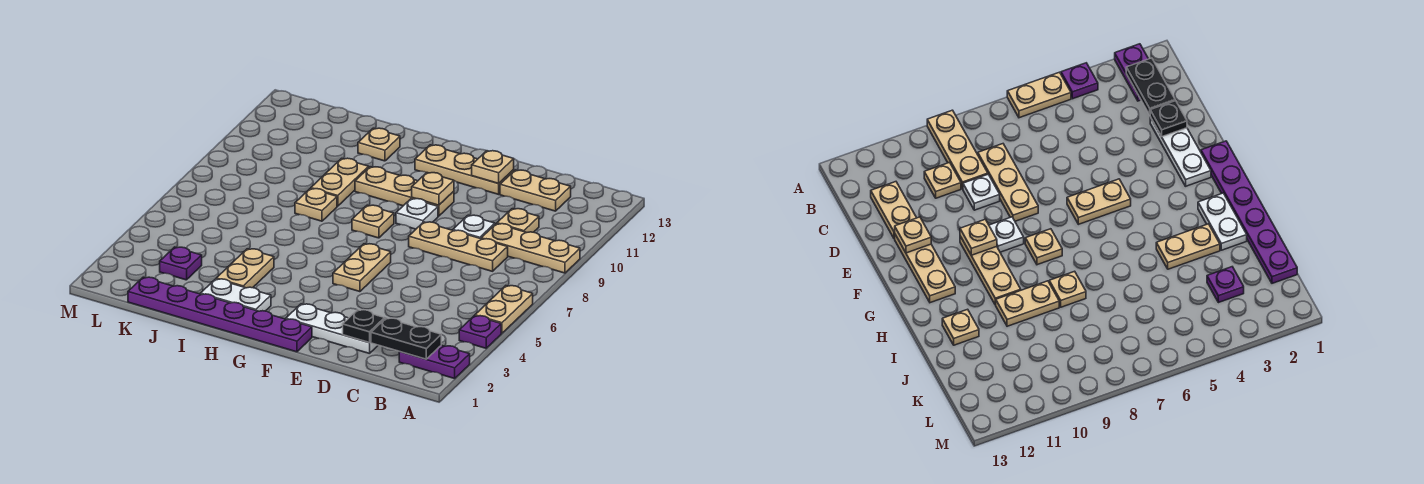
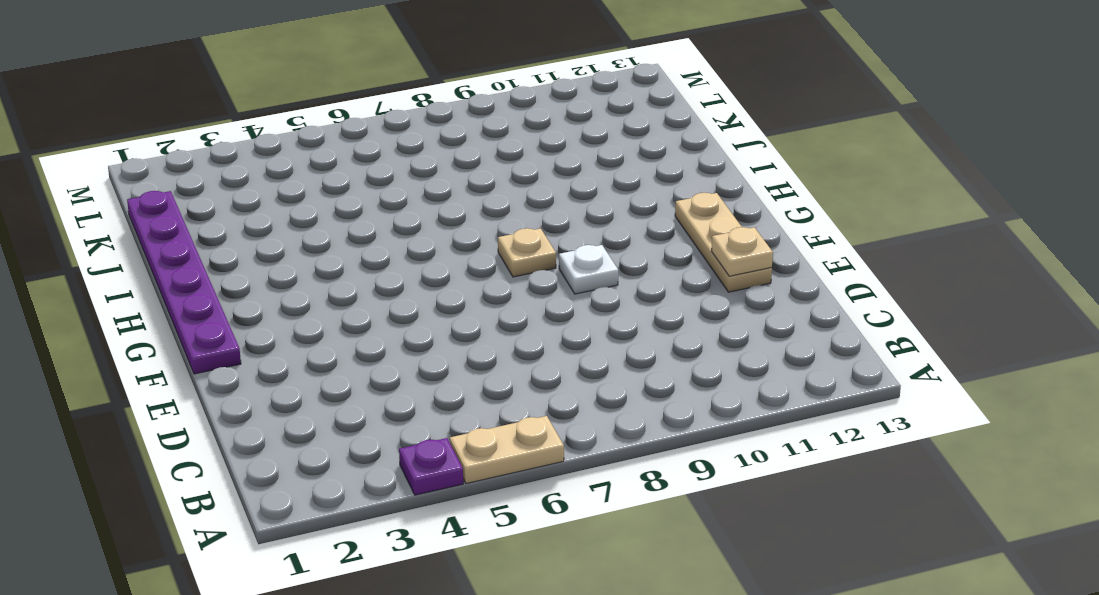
none -> purple plate A2:B2 level 1
none -> tan plate A9:C9 level 1
none -> tan plate C8:E8 level 1

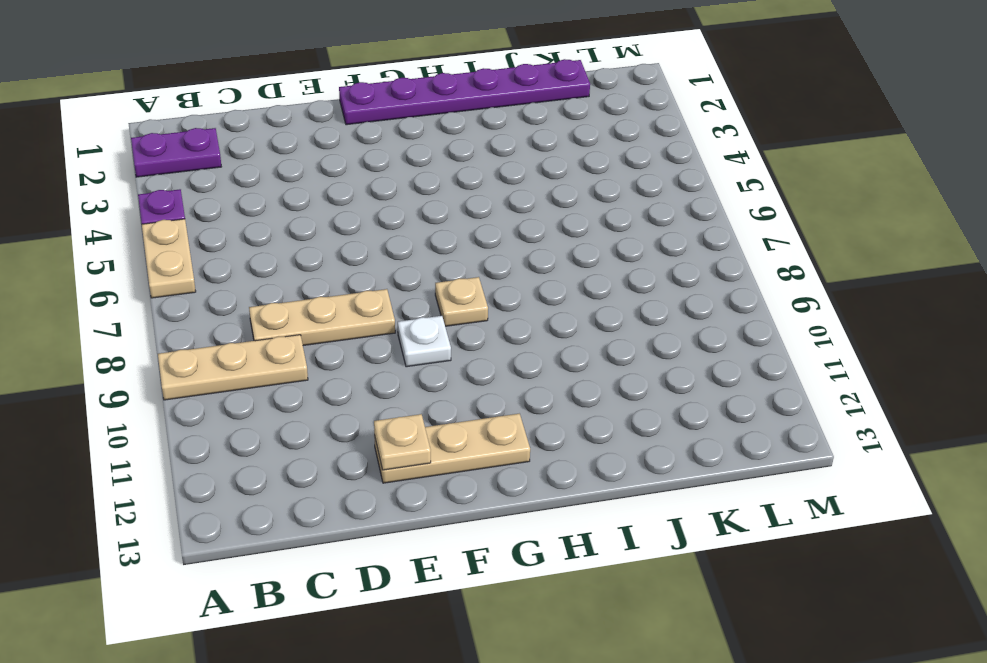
none -> tan plate C10 level 1
none -> tan plate C12:D12 level 1
none -> white plate D2:F2 level 1

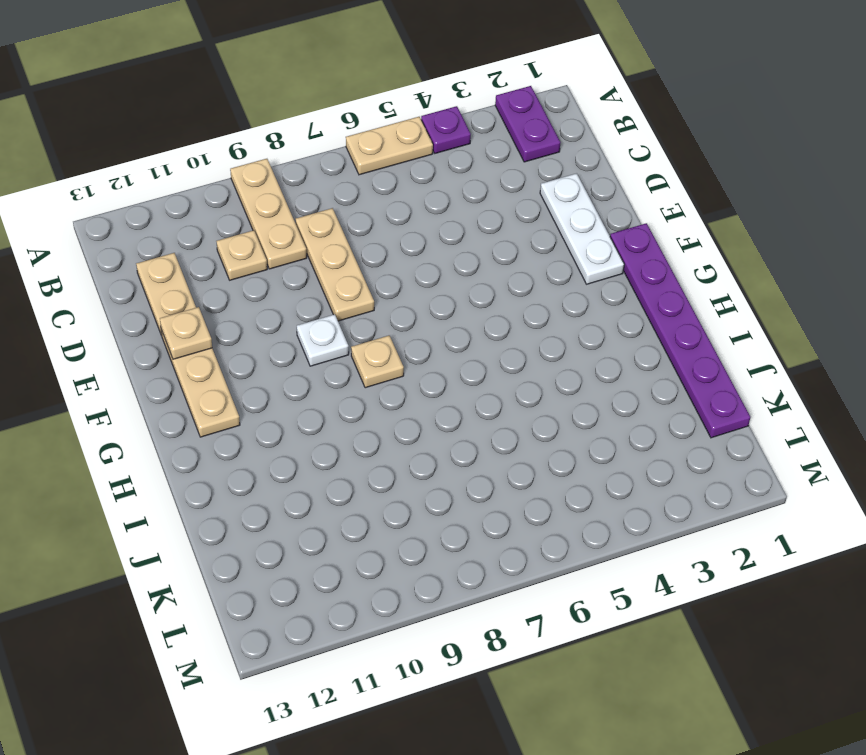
none -> white plate D9 level 1
none -> tan plate F5:F6 level 1
none -> tan plate F10:H10 level 1

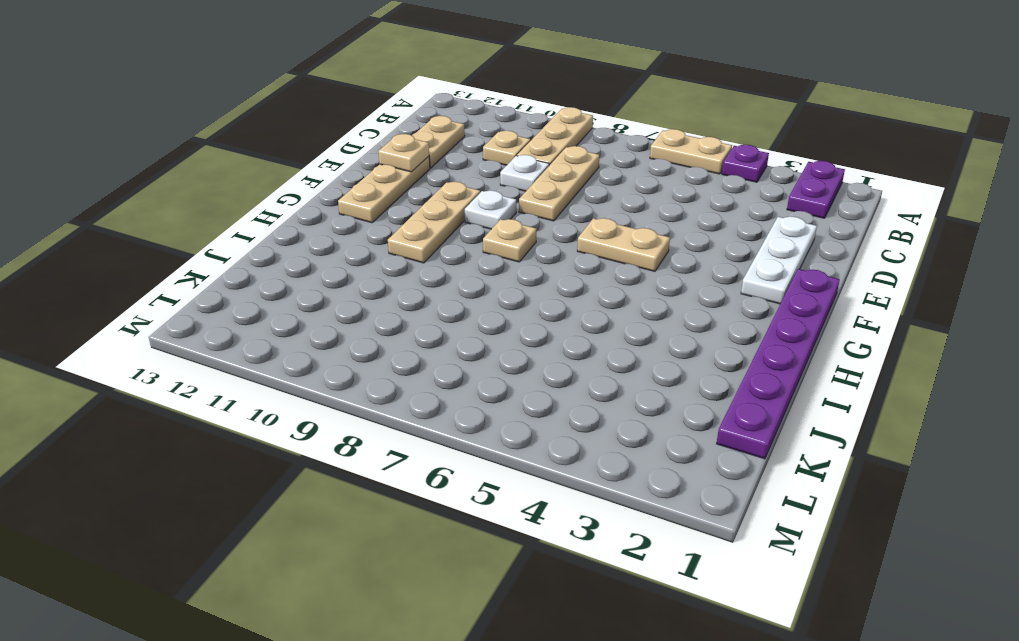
none -> white plate H2:I2 level 1
none -> tan plate I3:I4 level 1
none -> tan plate I8 level 1

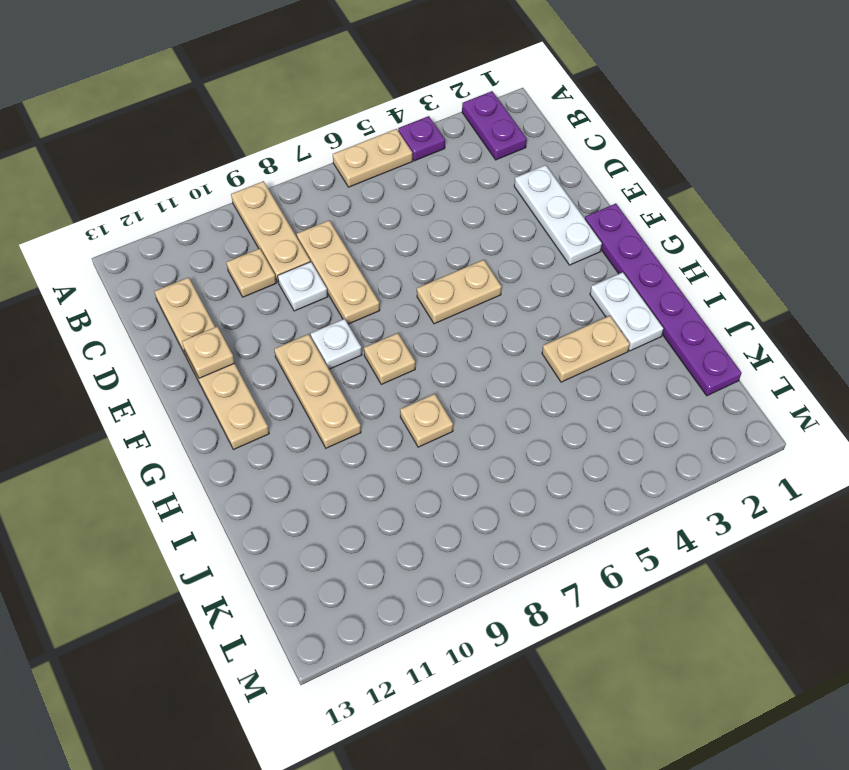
none -> tan plate I9:I10 level 1
none -> tan plate I12 level 1
none -> purple plate K3 level 1

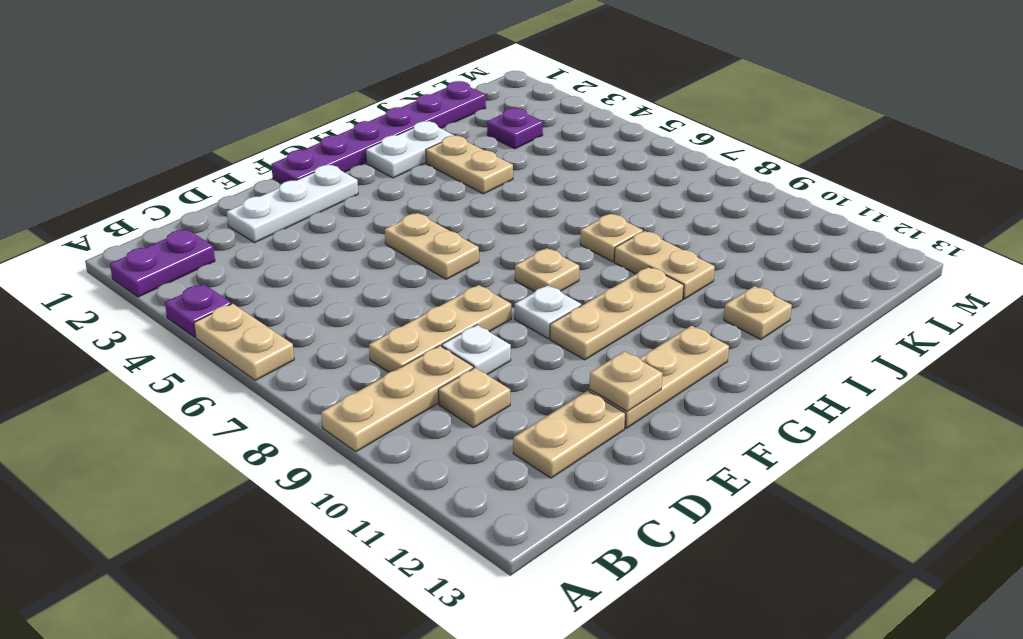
none -> black plate B2:C2 level 2
none -> black plate D2 level 2
none -> tan plate F10 level 2

